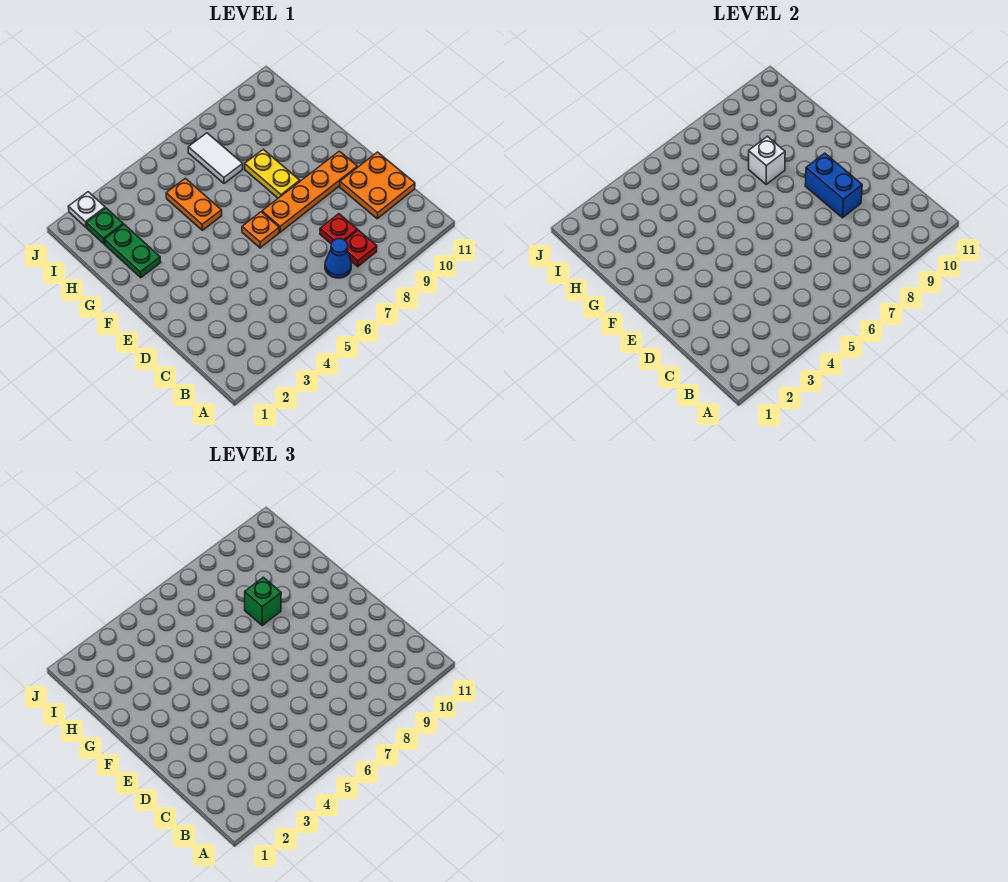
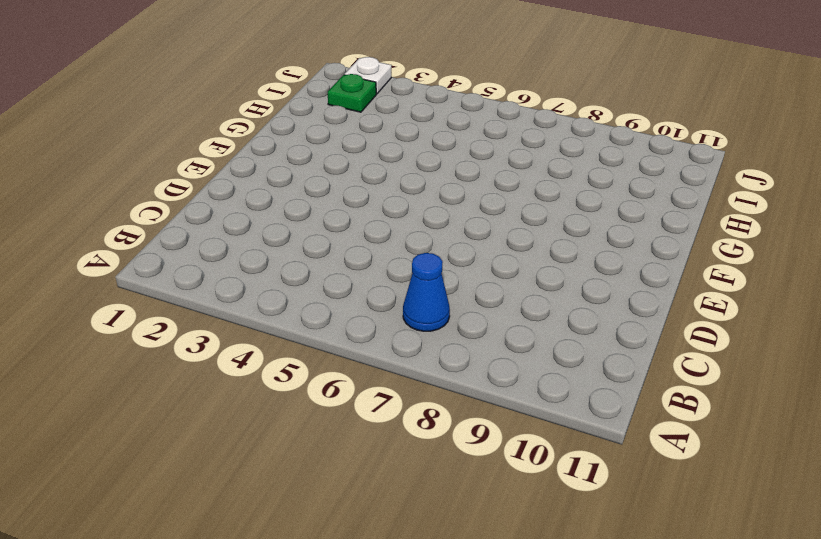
none -> red plate B8 level 1
none -> red plate C8 level 1
none -> orange plate C10:D11 level 1

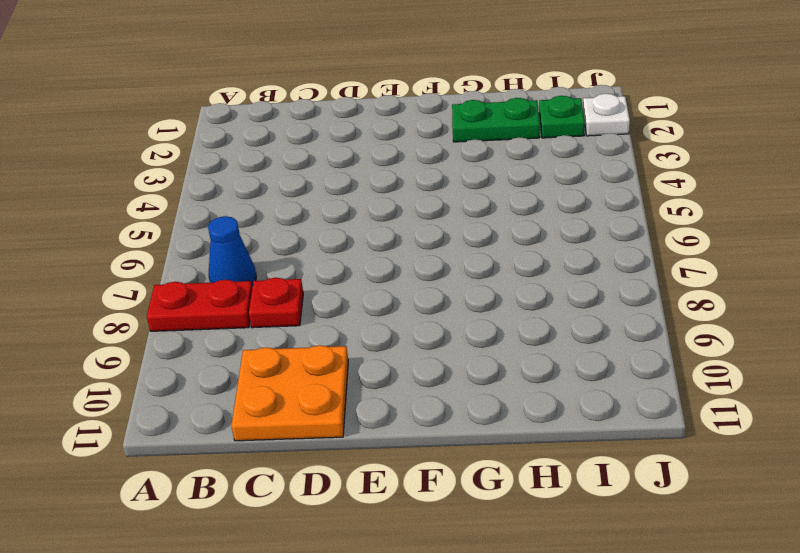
red plate A8:B8 level 1 -> red plate B8 level 1
none -> orange plate E6 level 1
none -> orange plate E7:E10 level 1
none -> yellow plate F8:G8 level 1

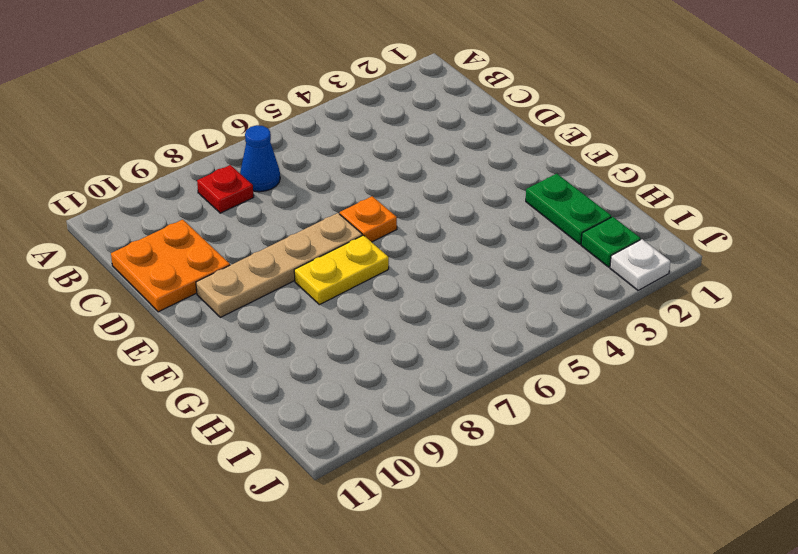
tan plate E7:E10 level 1 -> orange plate E7:E10 level 1
yellow plate F7:F8 level 1 -> yellow plate F8:G8 level 1
none -> red plate C8 level 1
none -> orange plate G5:H5 level 1
none -> white tile H7:I7 level 1

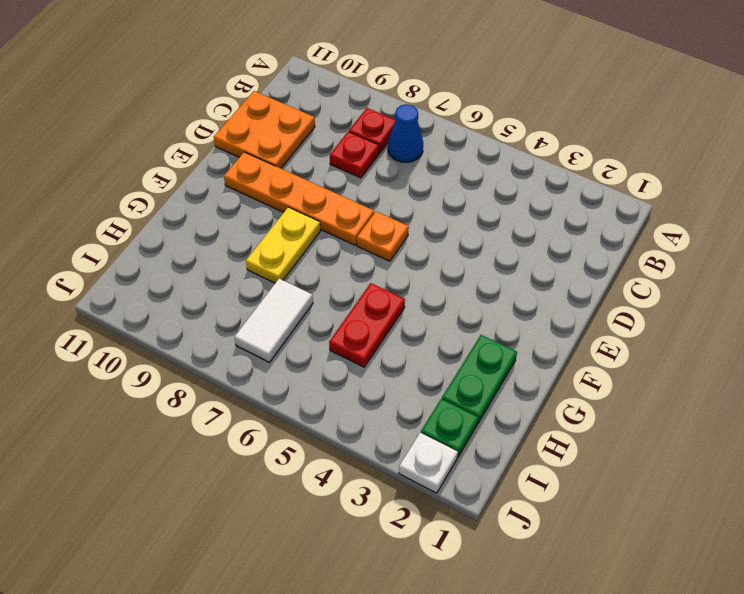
red plate G5:H5 level 1 -> orange plate G5:H5 level 1
none -> blue brick D9:E9 level 2
none -> white brick G8 level 2
none -> green brick G8 level 3

